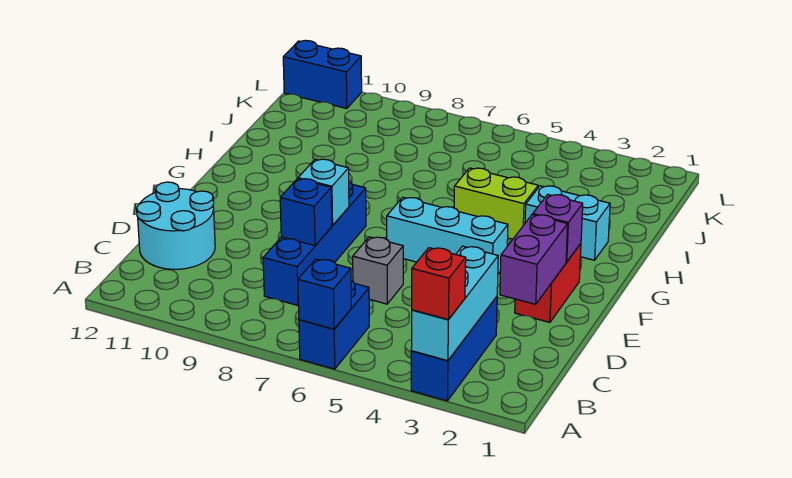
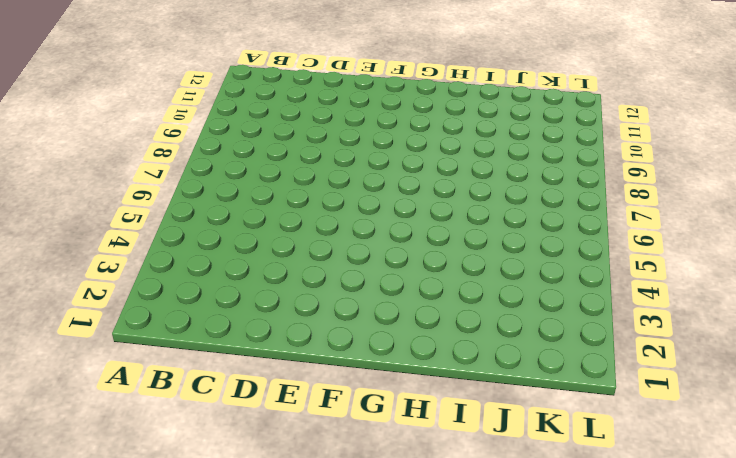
none -> blue brick A3:C3 level 1
none -> blue brick A6:B6 level 1
none -> blue brick C8:F8 level 1

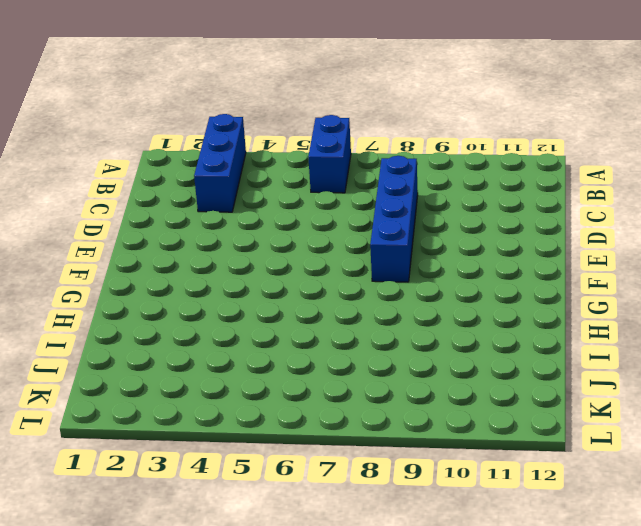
none -> cyan round brick C11:D12 level 1
none -> grey brick D6 level 1
none -> red brick E2:F2 level 1

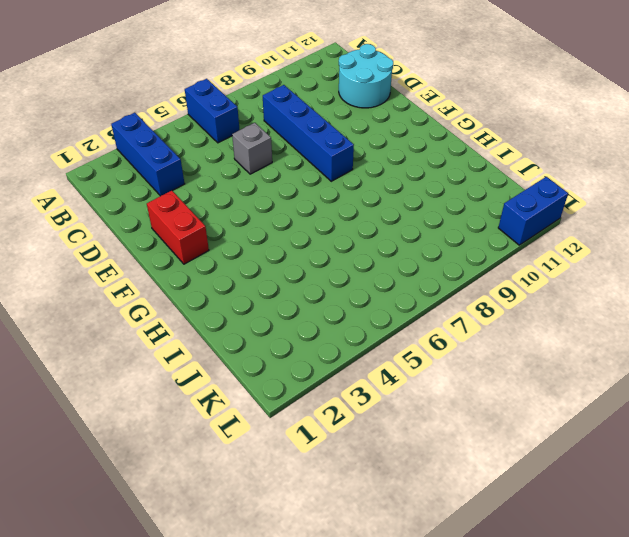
none -> cyan brick F4:F6 level 1
none -> cyan brick H2:H3 level 1
none -> lime brick H4:H5 level 1

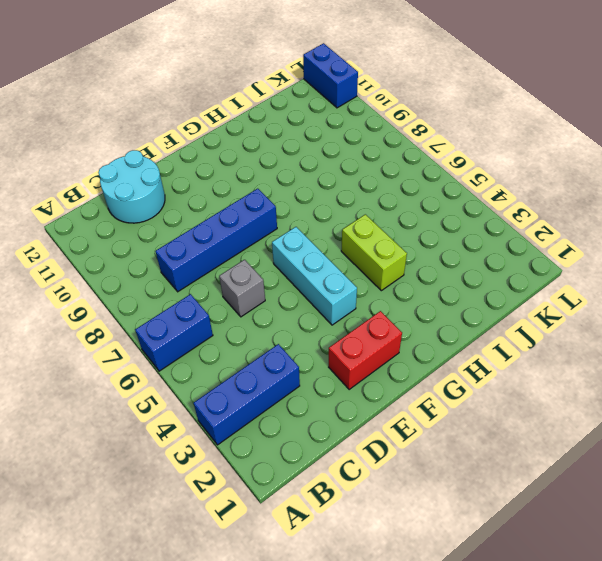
none -> cyan brick H2:H3 level 1
none -> cyan brick A3:C3 level 2
none -> blue brick A6 level 2

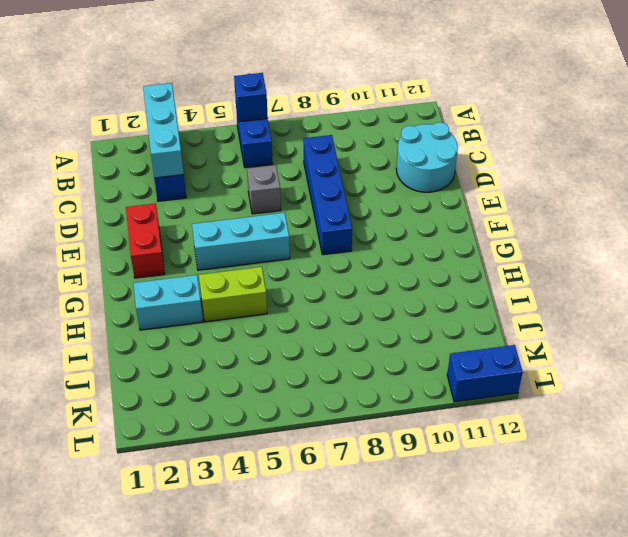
none -> purple brick D2:E2 level 2
none -> blue brick D8 level 2
none -> cyan brick E8 level 2

